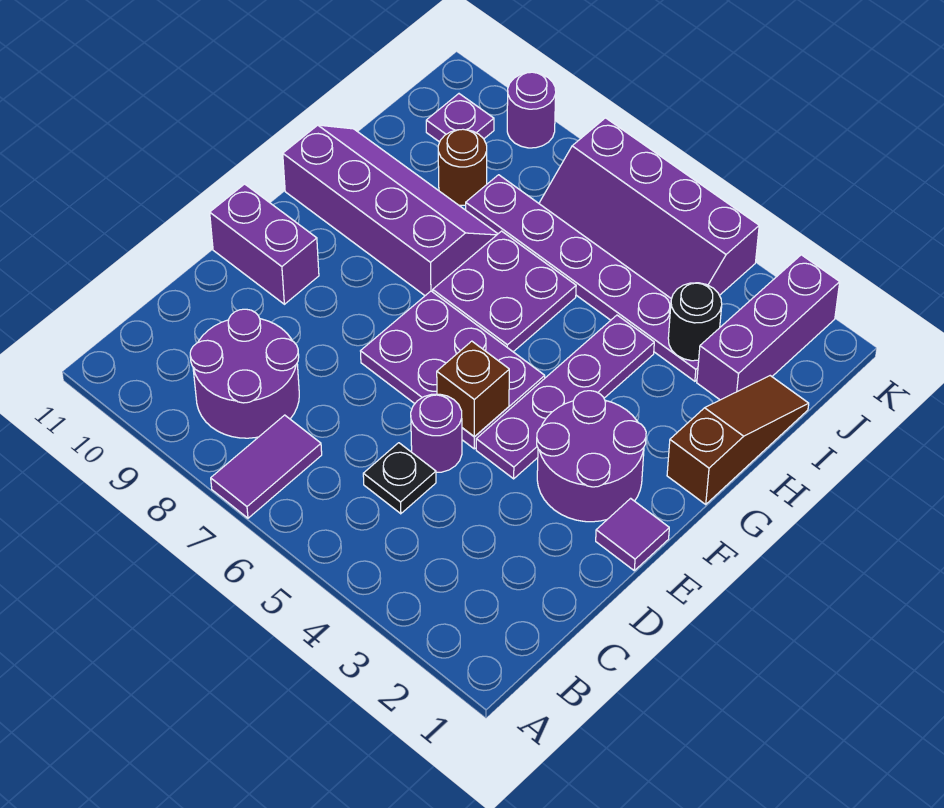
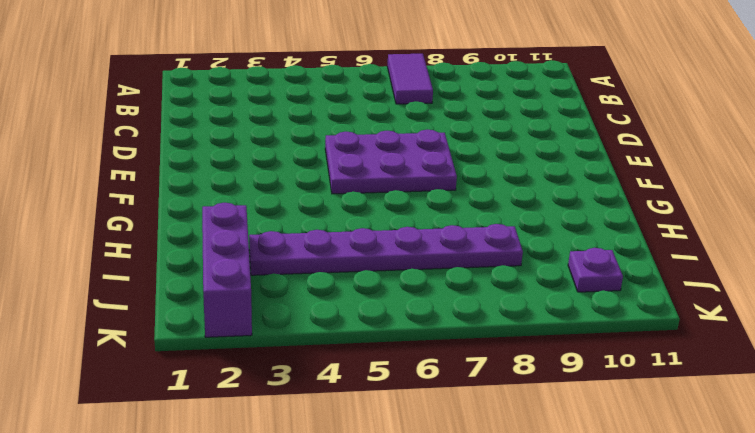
none -> purple round brick B8:C9 level 1
none -> black plate C5 level 1
none -> purple round brick D5 level 1

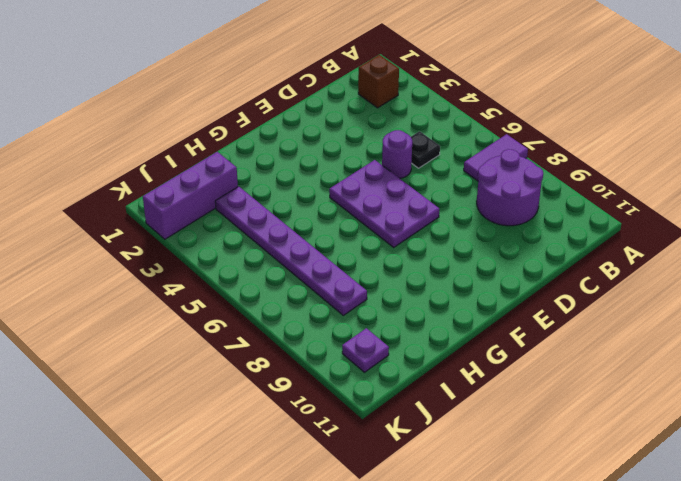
brown brick B2 level 1 -> brown brick E5 level 2
none -> purple tile E1 level 1
none -> purple round brick E2:F3 level 1
none -> purple plate E4:H4 level 1

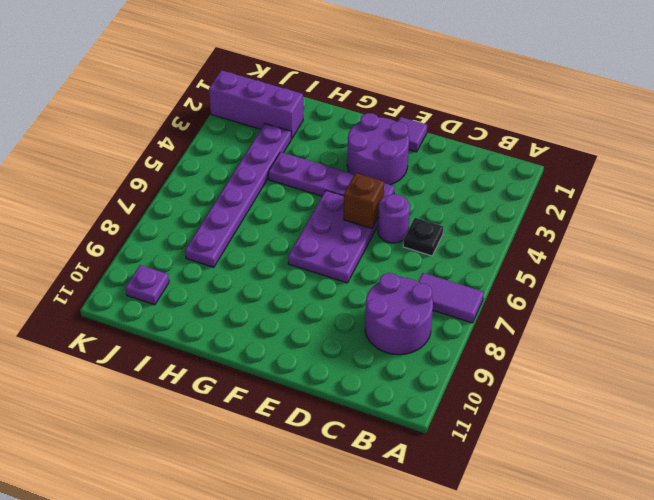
none -> purple brick E10:E11 level 1
none -> brown slope G1:I1 level 1 top G
none -> purple plate G6:H7 level 1

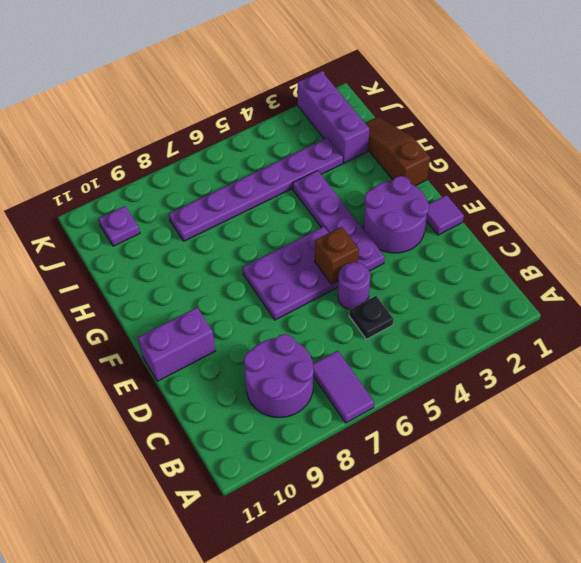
none -> purple plate G6:H7 level 1
none -> purple slope G8:H11 level 1 top G
none -> brown round brick I9 level 1

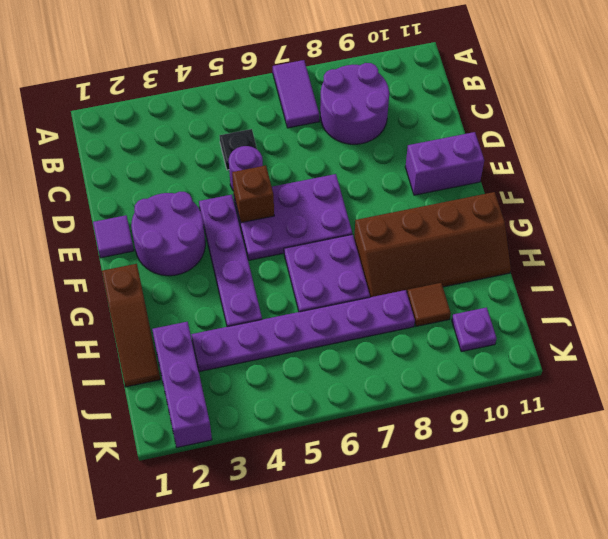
brown slope G8:H11 level 1 top G -> purple slope G8:H11 level 1 top G
brown tile I9 level 1 -> brown round brick I9 level 1
none -> purple slope J4:K7 level 1 top K
none -> purple round brick K9 level 1
none -> black round brick I3 level 2

